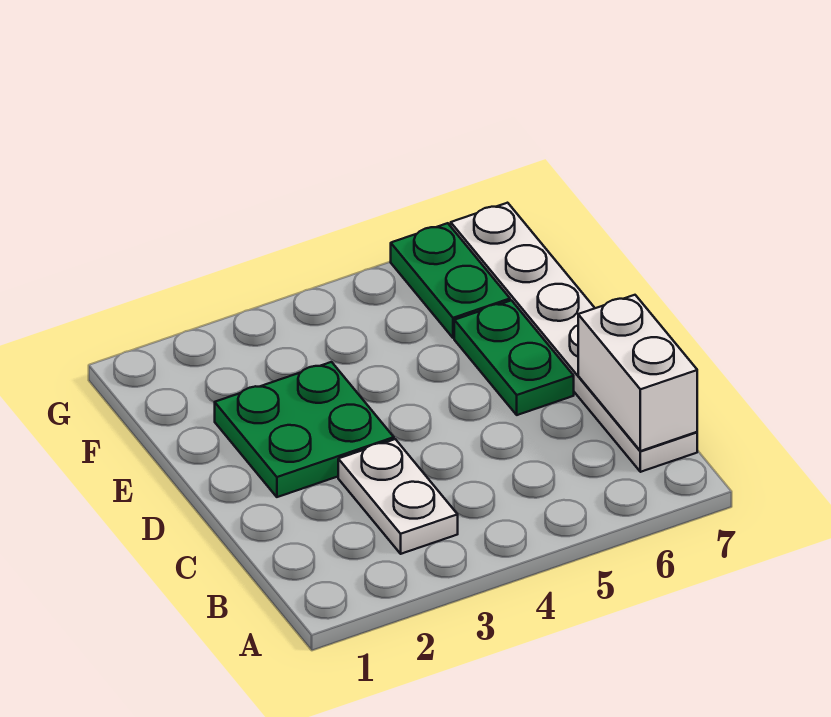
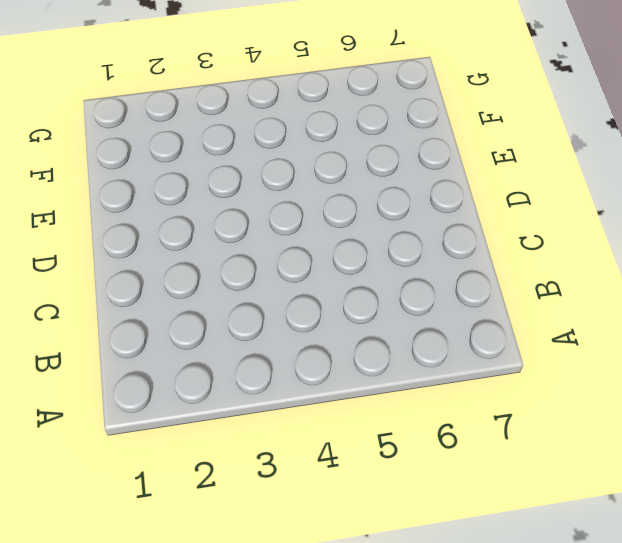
none -> white plate B3:C3 level 1
none -> white plate B7:G7 level 1

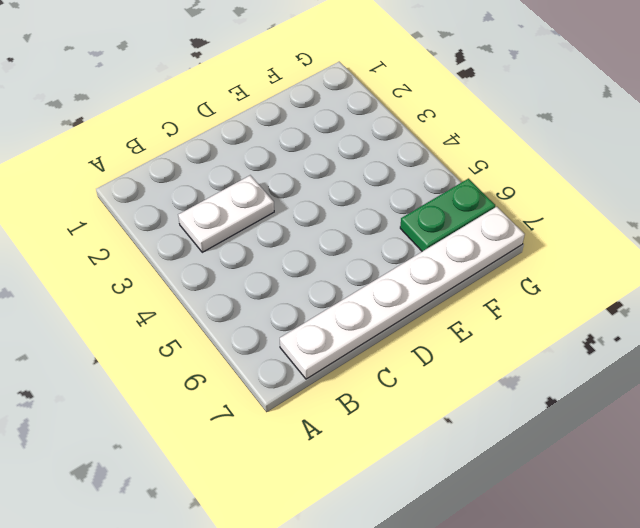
none -> green plate D2:E3 level 1
none -> green plate D6:E6 level 1

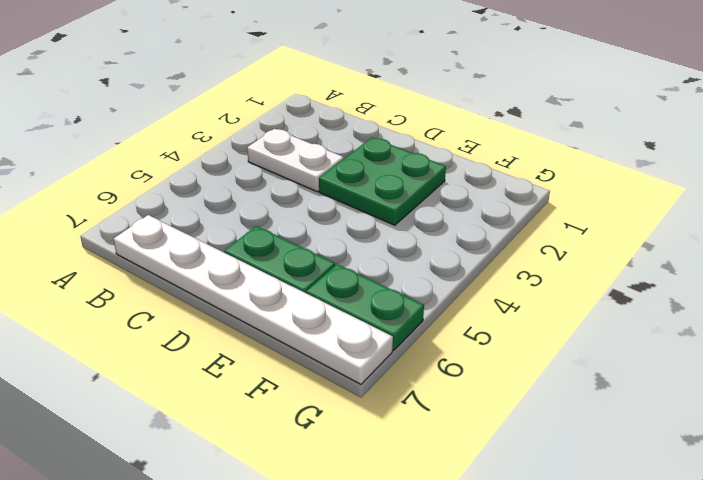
none -> white brick B7:C7 level 2

